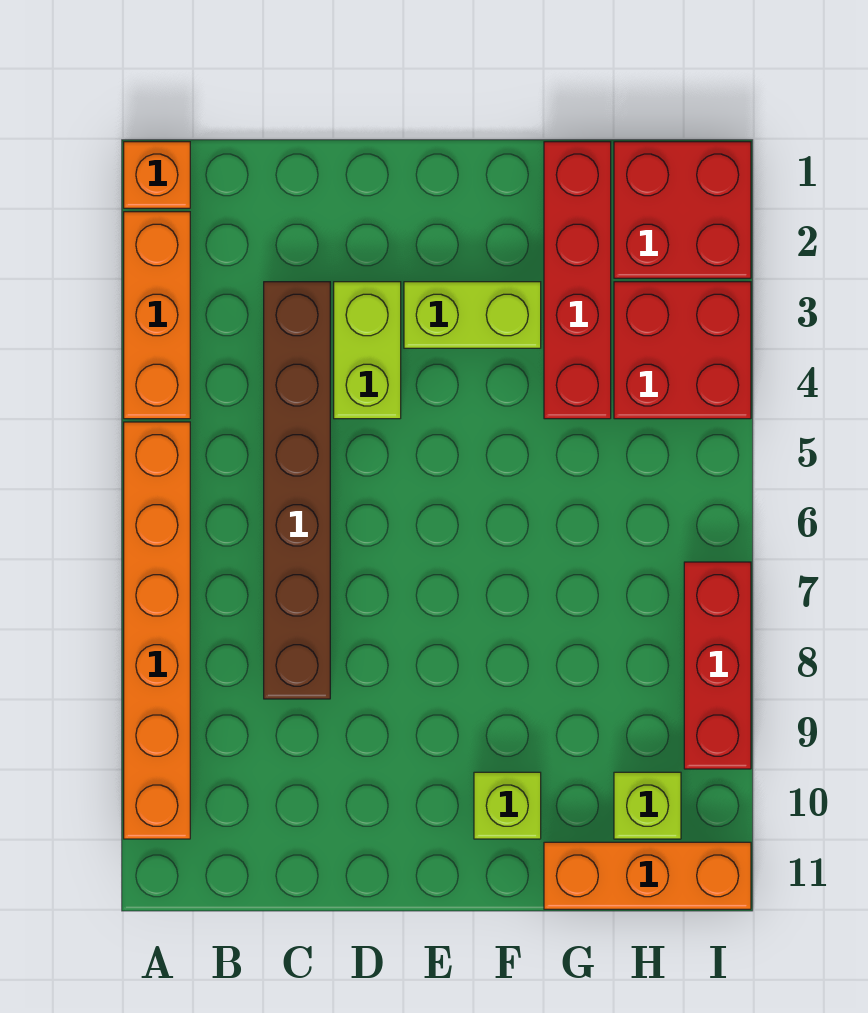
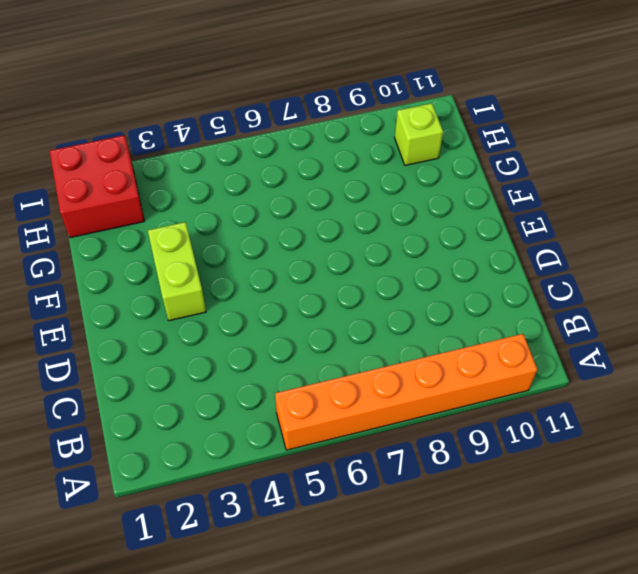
none -> orange brick A1 level 1
none -> orange brick A2:A4 level 1
none -> brown brick C3:C8 level 1

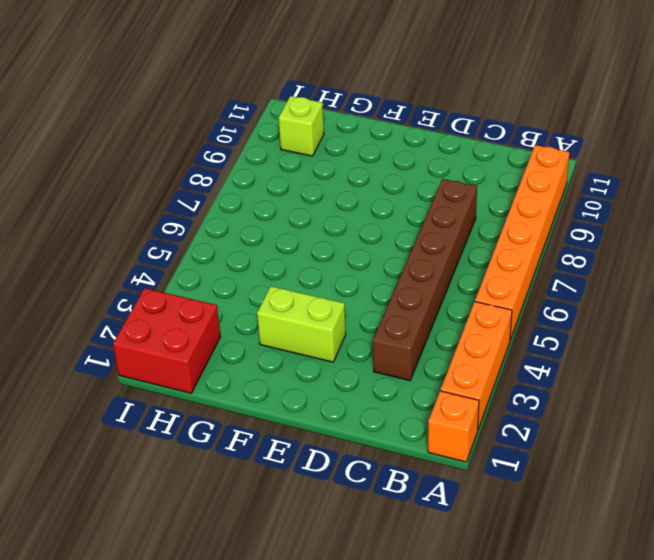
none -> lime brick D3:D4 level 1
none -> lime brick F10 level 1
none -> red brick G1:G4 level 1

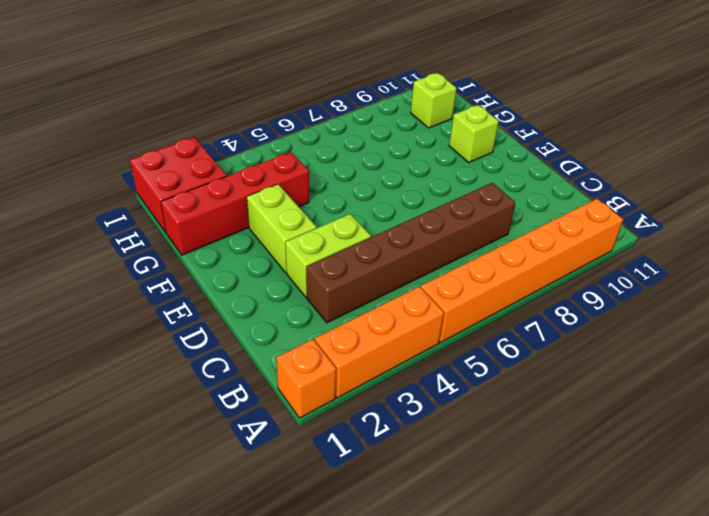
none -> orange brick G11:I11 level 1
none -> red brick H3:I4 level 1
none -> red brick I7:I9 level 1

